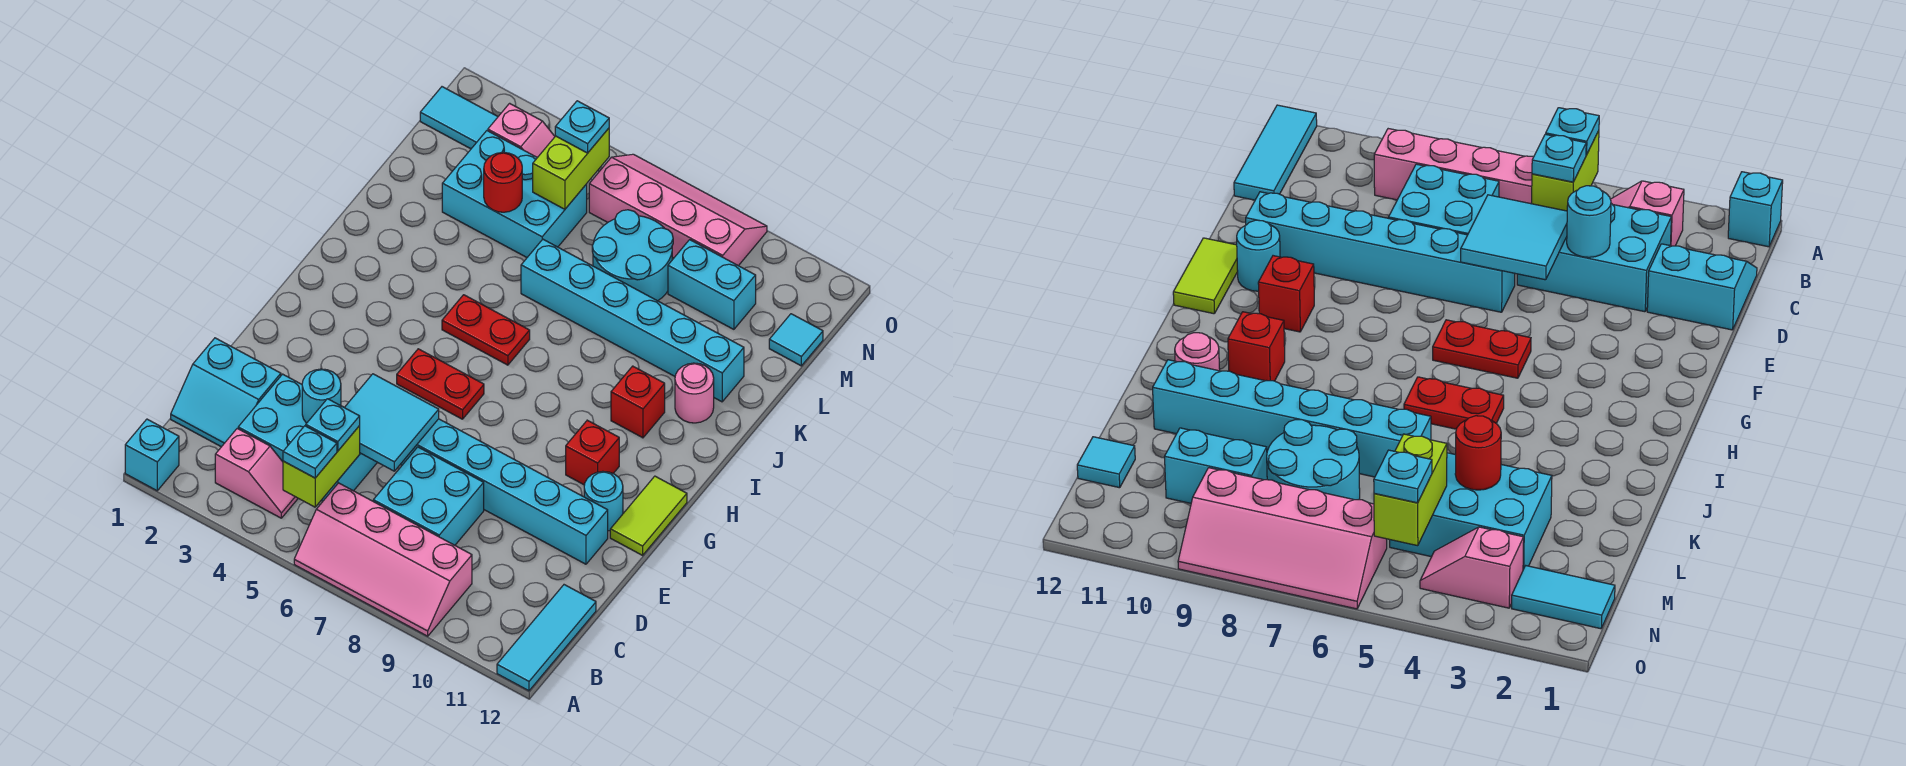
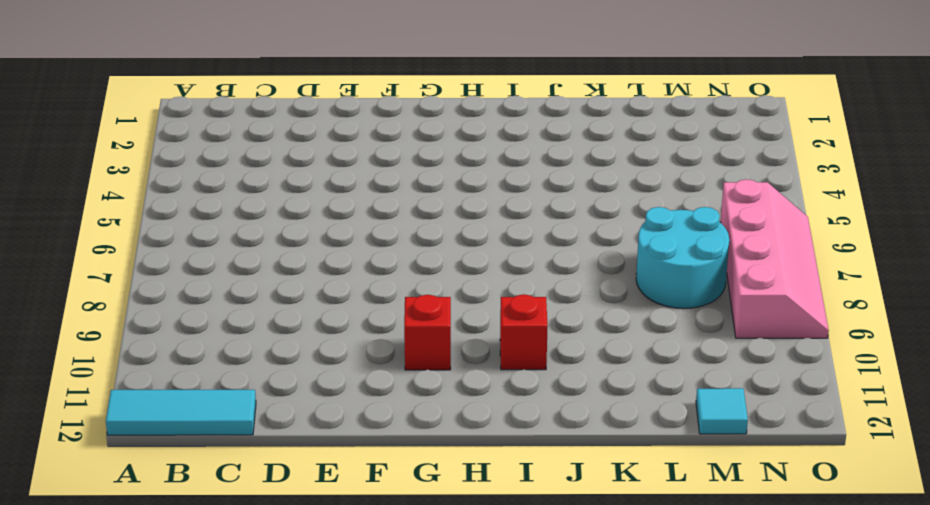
none -> cyan brick A1 level 1
none -> pink slope A6:B9 level 1 top B
none -> pink slope B3:B4 level 1 top 3
none -> cyan slope C1:D2 level 1 top D

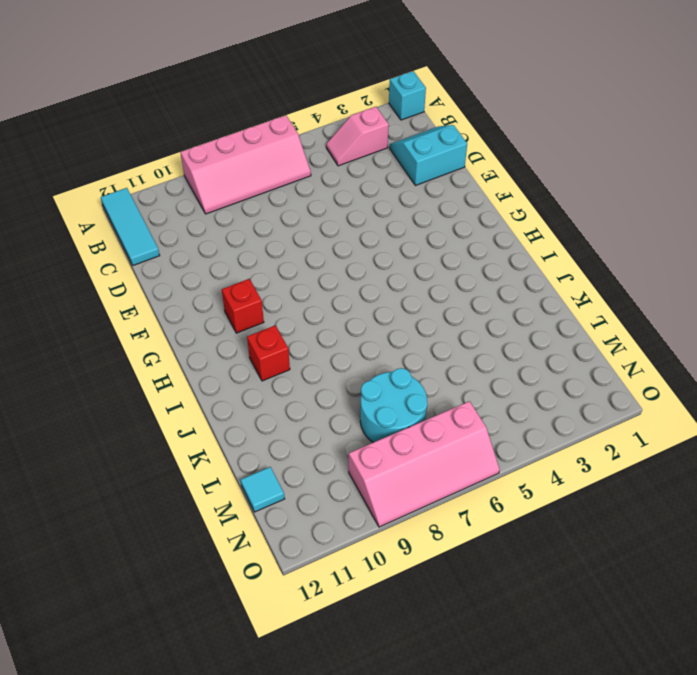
pink slope A6:B9 level 1 top A -> pink slope A6:B9 level 1 top B
none -> cyan brick C3:D5 level 1
none -> cyan brick C7:D8 level 1
none -> cyan brick E6:E11 level 1
none -> cyan round brick F11 level 1

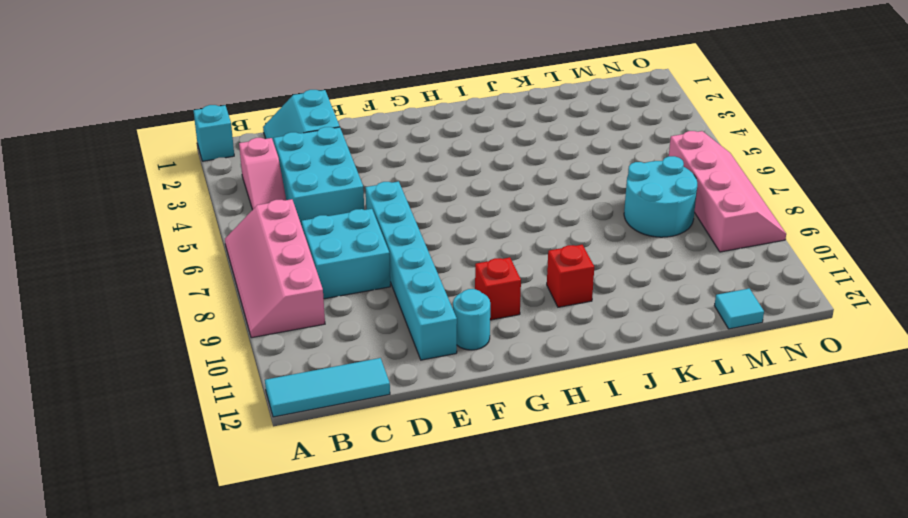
none -> lime tile F12:G12 level 1
none -> red plate G5:G6 level 1
none -> red plate I5:I6 level 1
none -> pink round brick J11 level 1

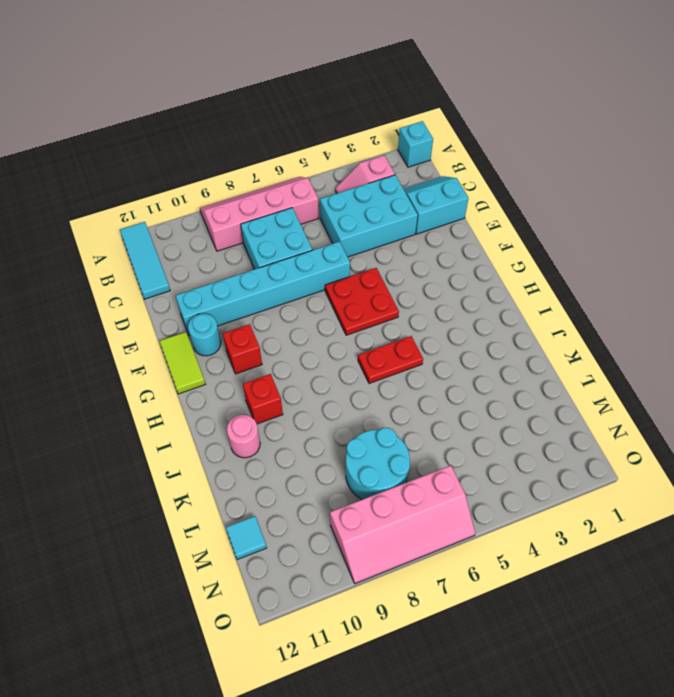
red plate F5:G6 level 1 -> red plate G5:G6 level 1
none -> cyan brick K6:K11 level 1
none -> cyan brick L3:M5 level 1
none -> cyan brick M9:M10 level 1
none -> cyan tile N1:N2 level 1

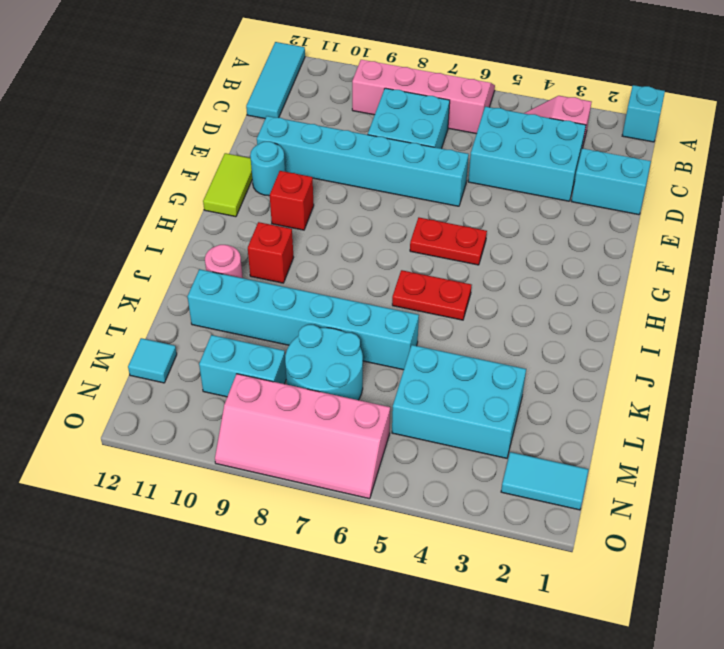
none -> pink slope N3:N4 level 1 top 3
none -> lime brick B5:C5 level 2
none -> cyan round brick D4 level 2
none -> cyan tile D5:E6 level 2

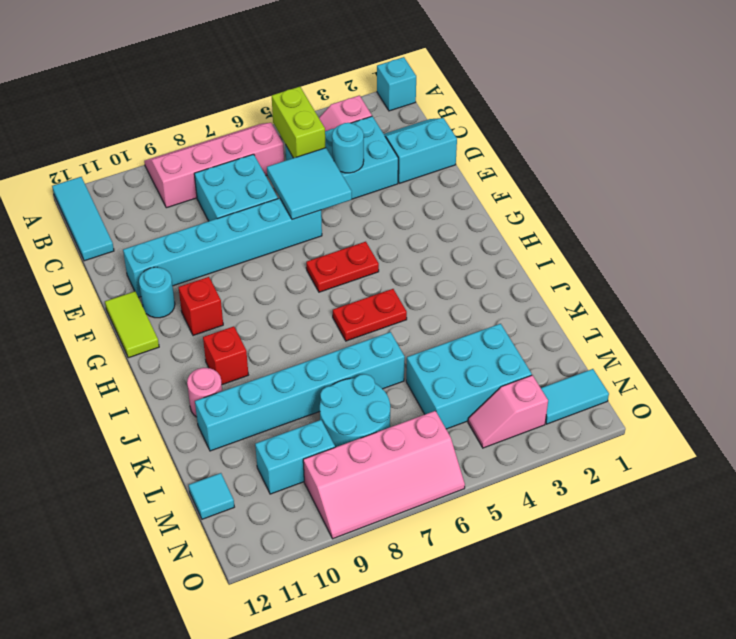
none -> red round brick L4 level 2
none -> lime brick M5:N5 level 2
none -> cyan plate B5 level 3
none -> cyan plate C5 level 3

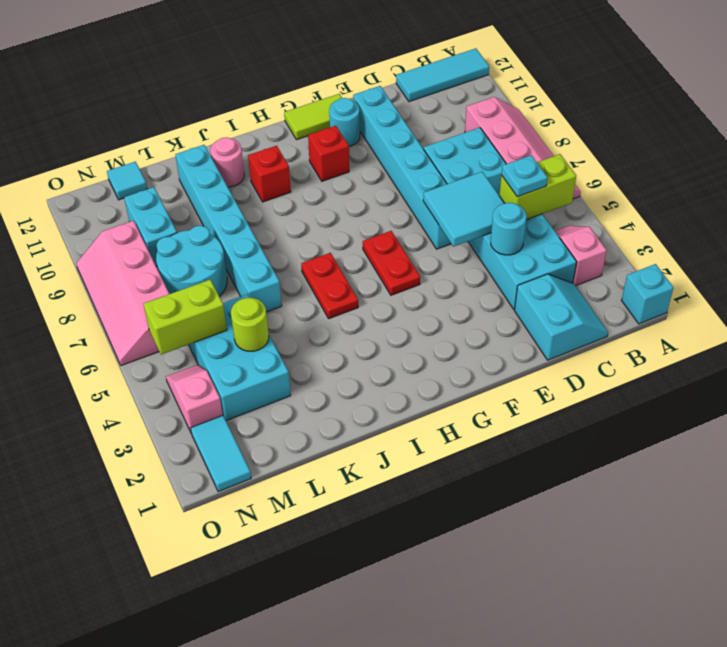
lime round brick L4 level 2 -> red round brick L4 level 2
none -> cyan plate B5 level 3
none -> cyan plate N5 level 3

